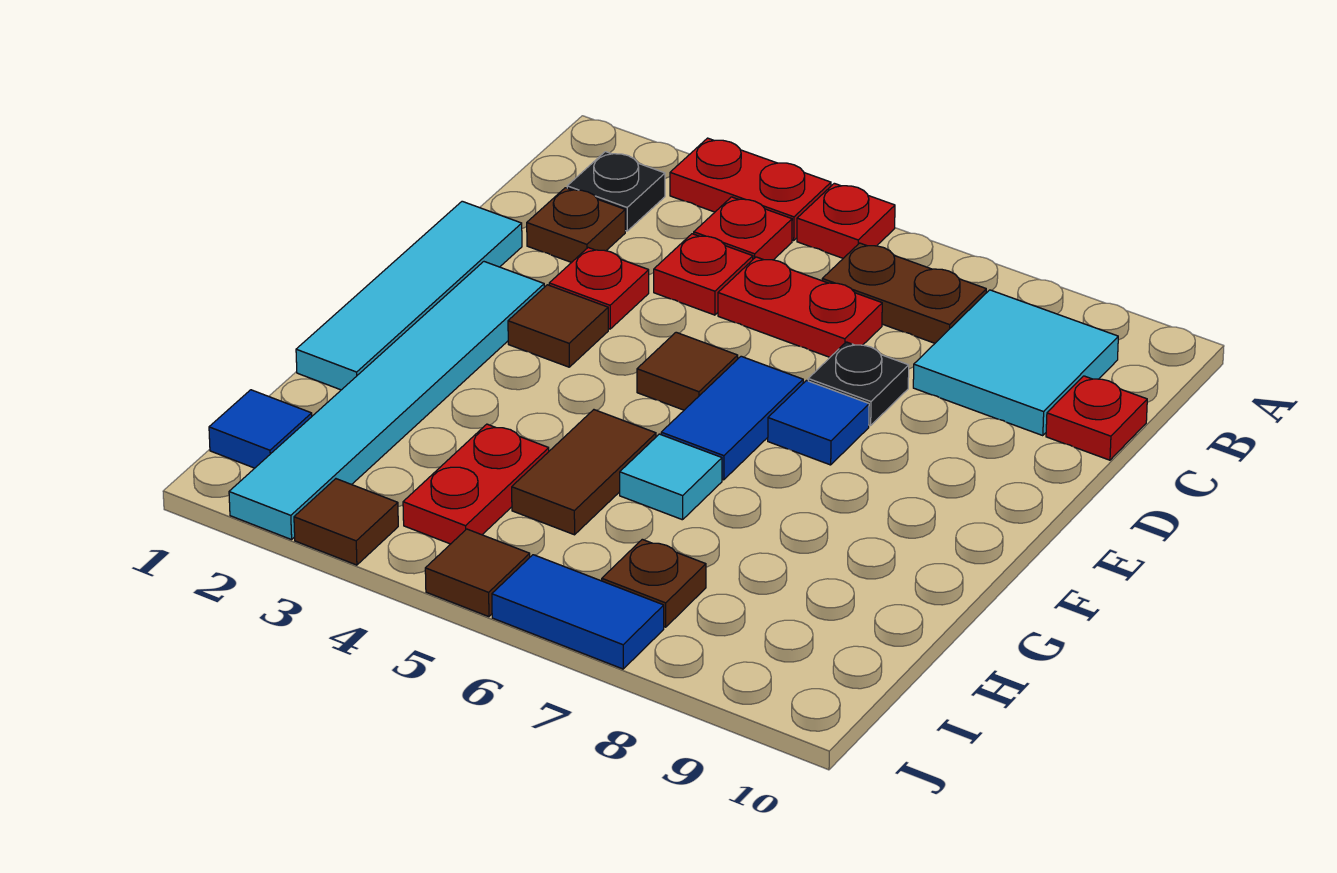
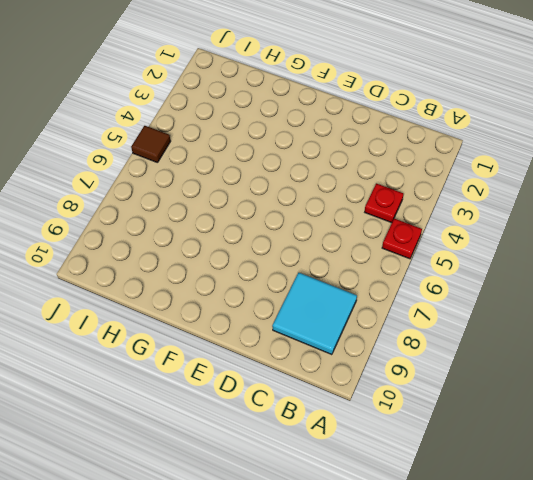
none -> red plate A3:A4 level 1
none -> black plate B2 level 1
none -> brown plate B6:B7 level 1

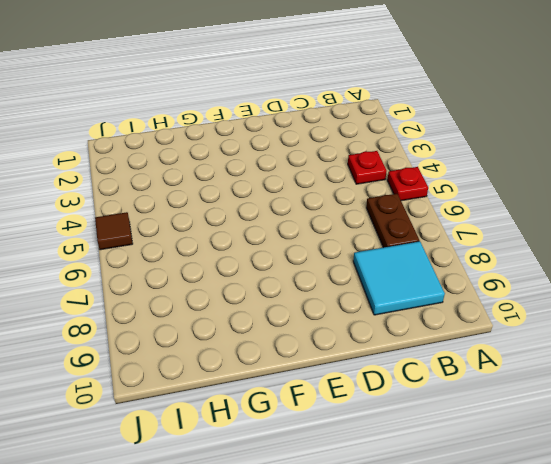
none -> red plate A3:A4 level 1
none -> black plate B2 level 1
none -> brown plate C2 level 1

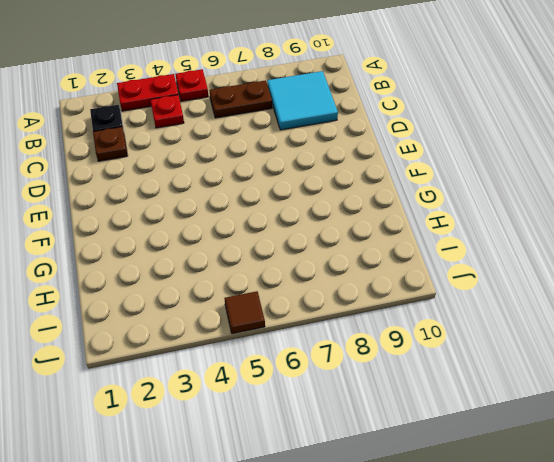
none -> red plate C4 level 1
none -> red plate C5:C6 level 1
none -> red plate C10 level 1

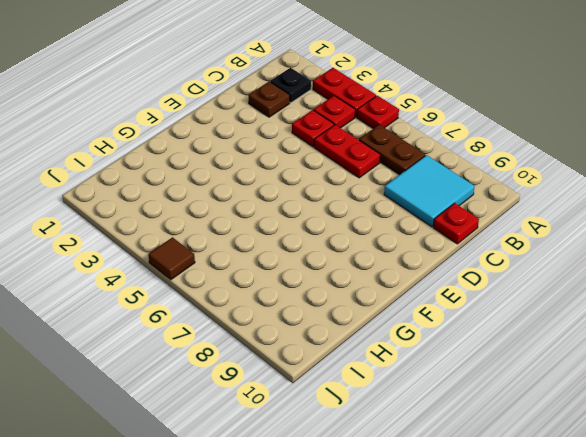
none -> cyan tile D1:G1 level 1
none -> red plate D3 level 1
none -> black plate D7 level 1

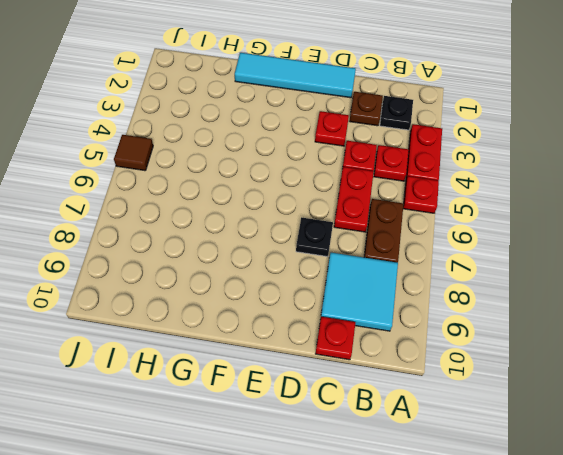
none -> cyan tile E2:J2 level 1
none -> brown tile E3 level 1
none -> brown tile E5 level 1

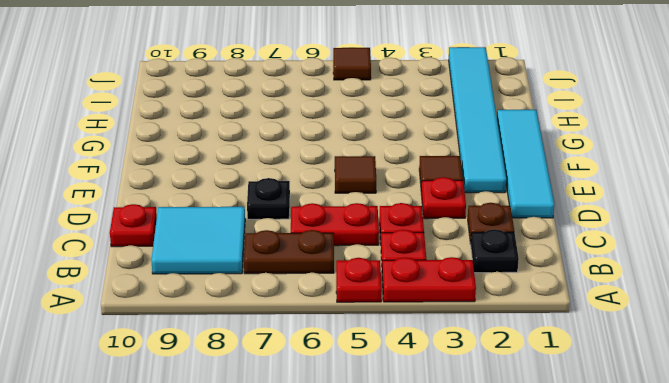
none -> blue tile E6:F6 level 1
none -> blue tile E7 level 1
none -> brown tile G5:H5 level 1

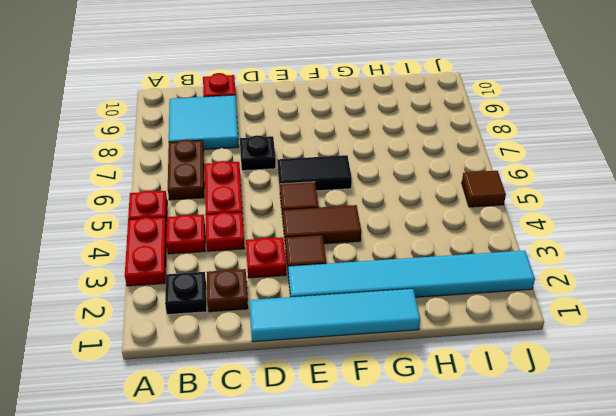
brown tile E4:F4 level 1 -> brown tile G5:H5 level 1
black tile E6:F6 level 1 -> blue tile E6:F6 level 1
none -> blue tile E7 level 1
none -> cyan tile G6 level 1
none -> red plate H4:I4 level 1

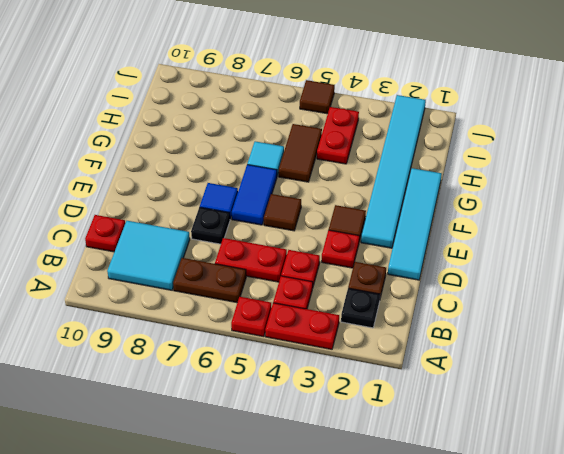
none -> blue tile I1 level 1
none -> brown plate I7 level 1
none -> brown tile J3 level 1

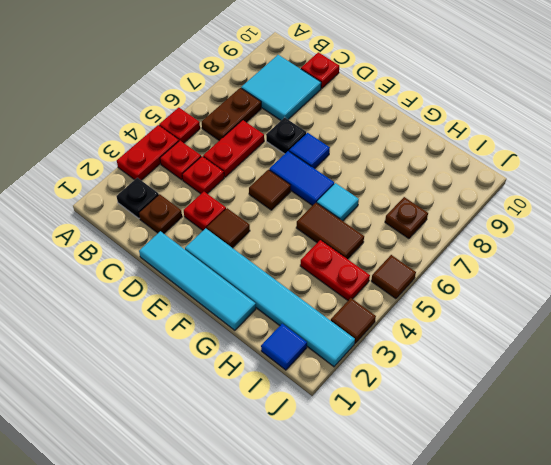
none -> blue tile J6:J7 level 1

